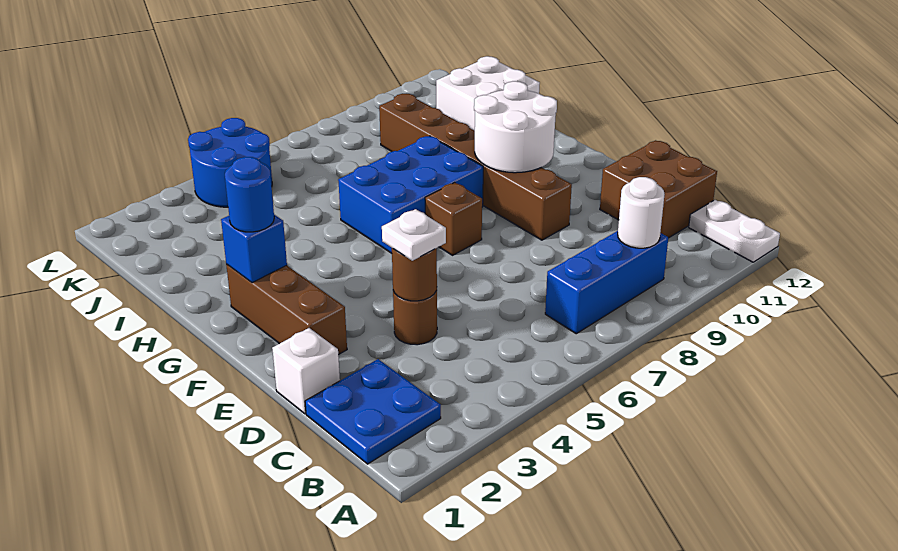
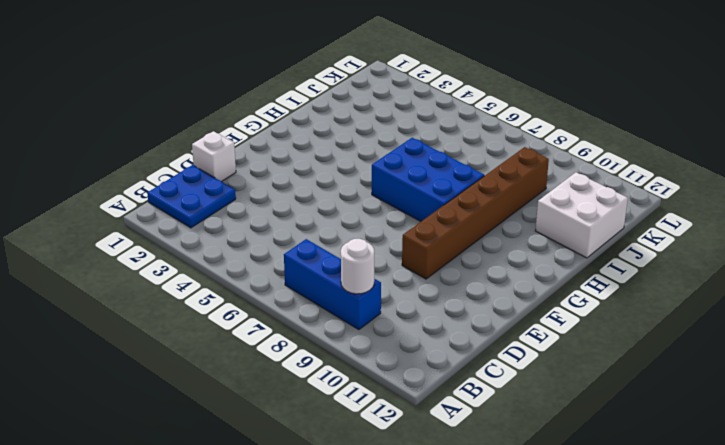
none -> white plate A12:B12 level 1
none -> brown brick C11:D12 level 1
none -> brown round brick D4 level 1

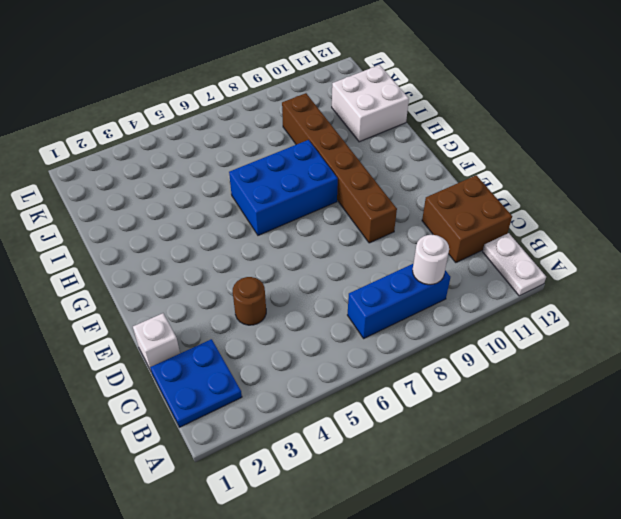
none -> brown brick E2:G2 level 1
none -> brown brick F7 level 1
none -> blue round brick K4:L5 level 1

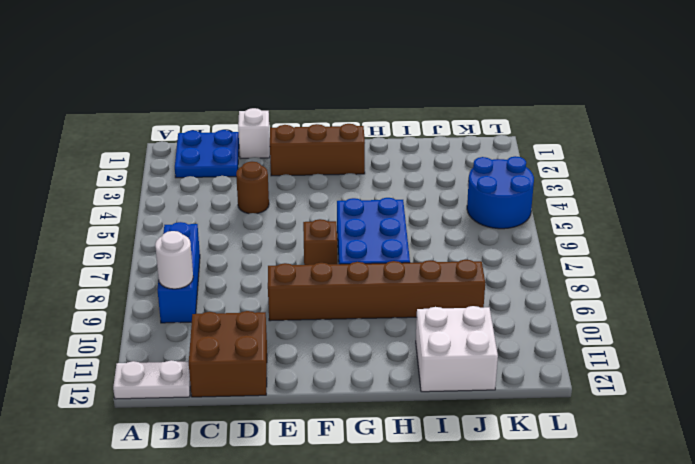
none -> brown round brick D4 level 2
none -> white round brick F9:G10 level 2
none -> blue brick G2 level 2

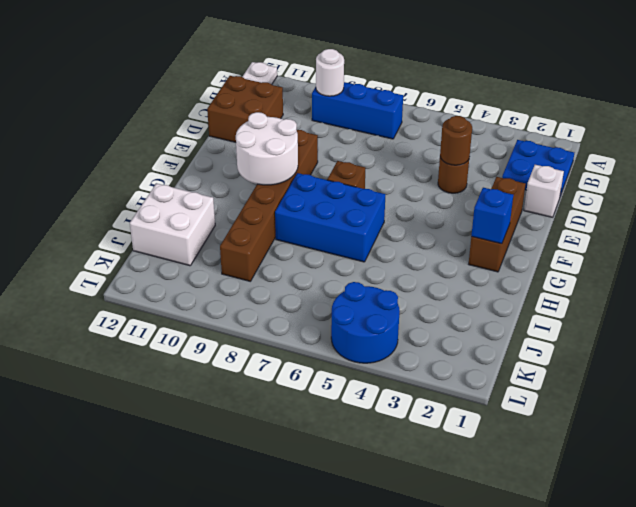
none -> white plate D4 level 3
none -> blue round brick G2 level 3

